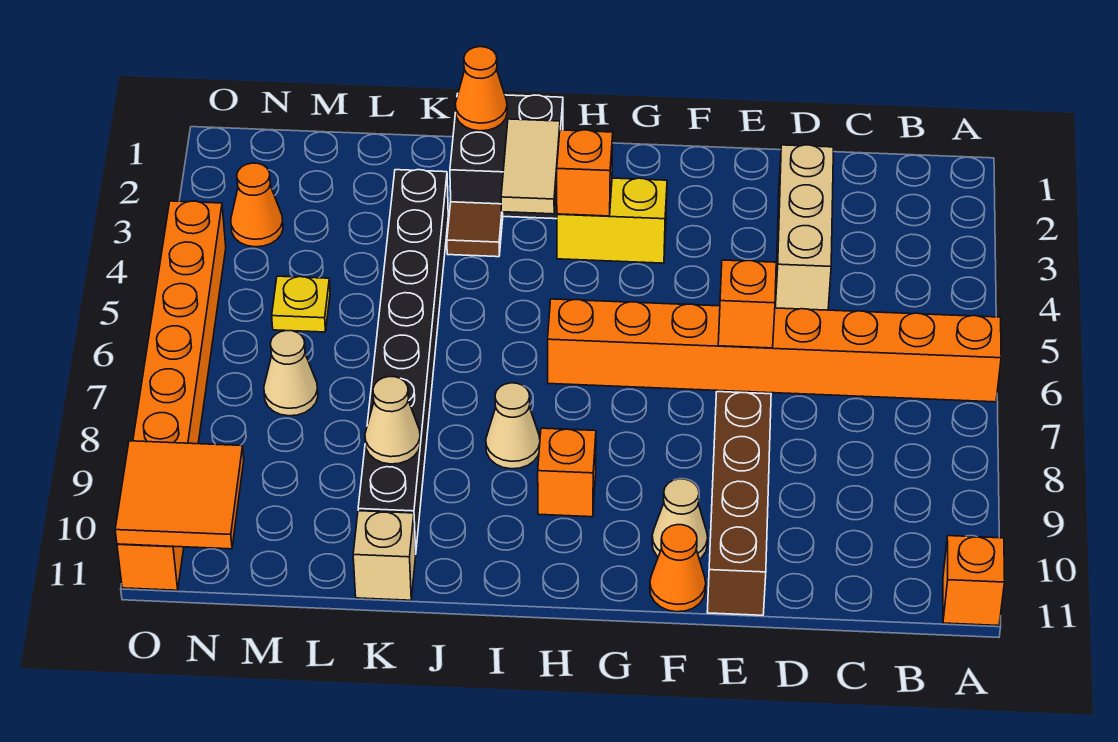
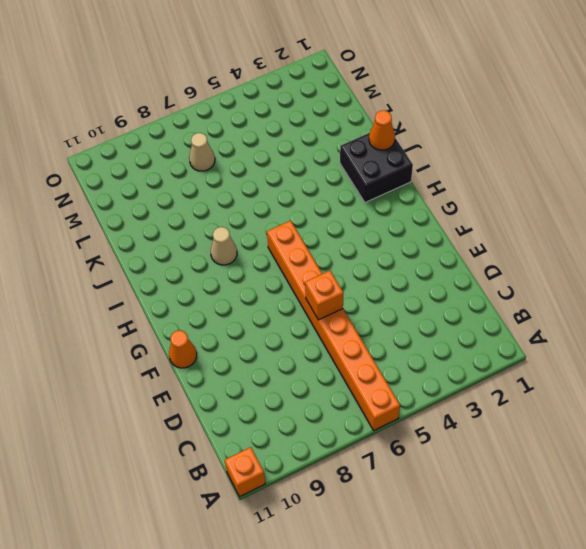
none -> tan brick D2:D4 level 1
none -> brown brick E8:E11 level 1
none -> tan cone F10 level 1

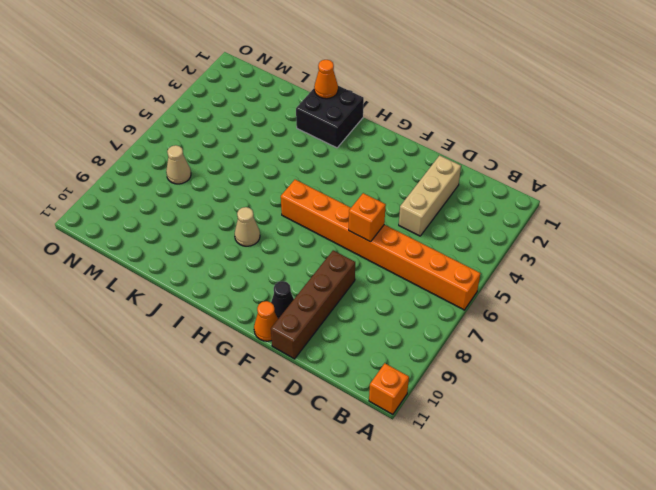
black cone F10 level 1 -> tan cone F10 level 1
none -> yellow brick G3:H3 level 1
none -> orange brick H9 level 1
none -> brown tile J3 level 1

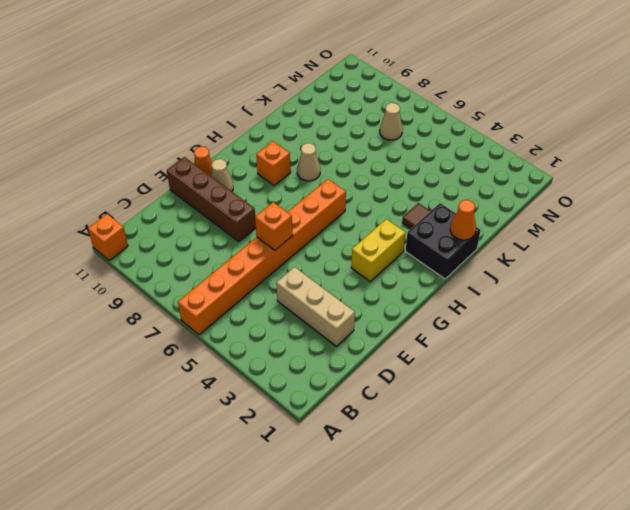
none -> black brick K3:K10 level 1
none -> tan brick K11 level 1
none -> yellow plate M5 level 1

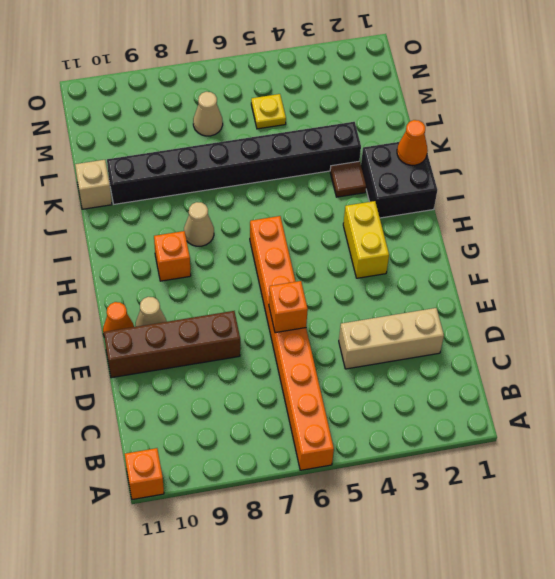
none -> orange cone N3 level 1
none -> orange brick O4:O11 level 1
none -> orange brick H3 level 2

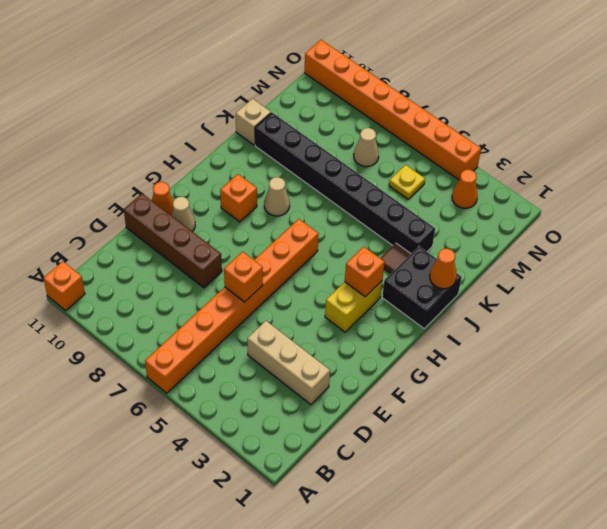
none -> tan tile I2:I3 level 2
none -> tan cone K9 level 2
none -> orange tile N10:O11 level 2

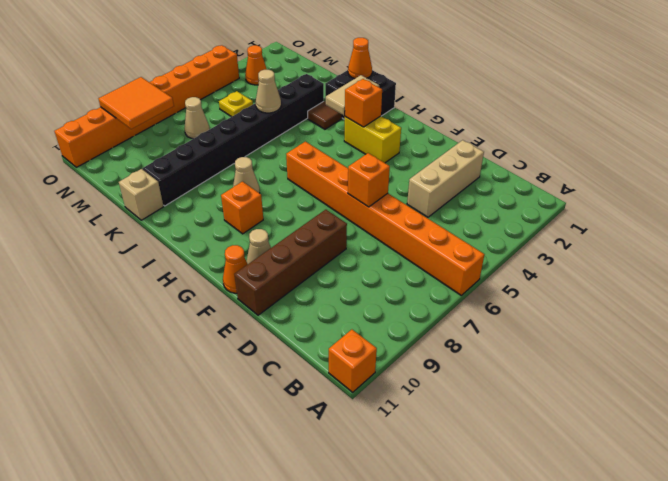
tan cone K5 level 2 -> tan cone K9 level 2
orange tile N8:O9 level 2 -> orange tile N10:O11 level 2

